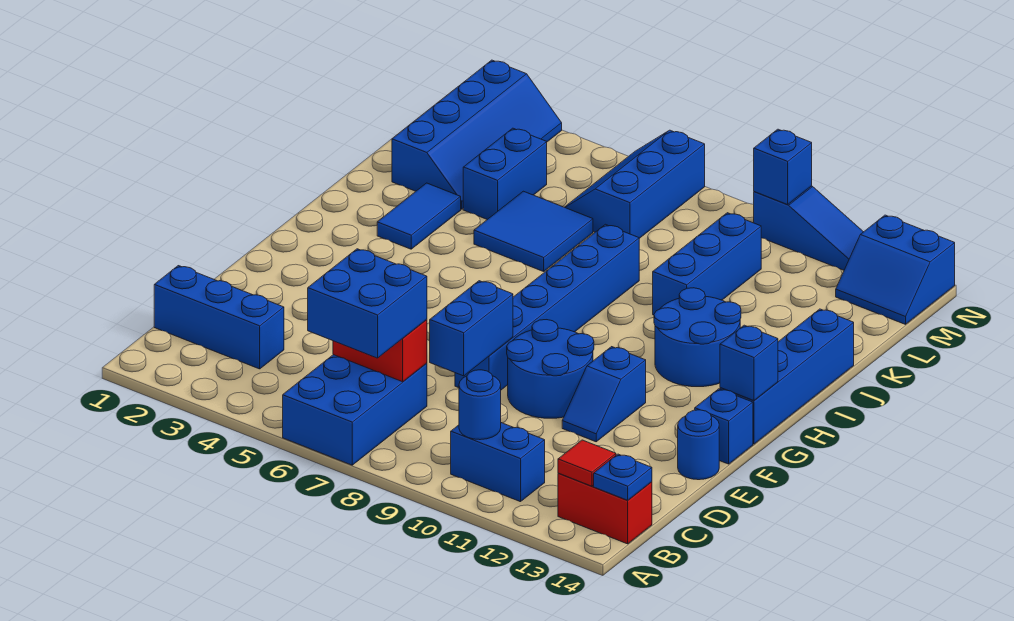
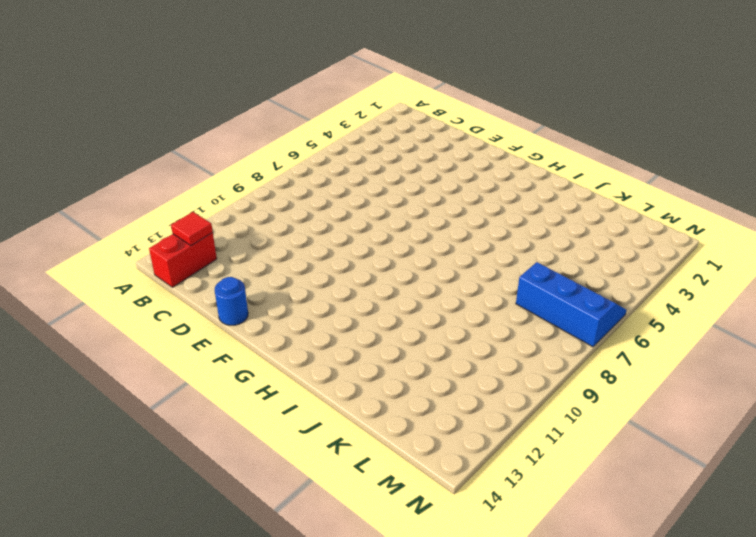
none -> blue brick A6:C7 level 1
none -> blue brick B10:B11 level 1
none -> blue brick C1:C3 level 1

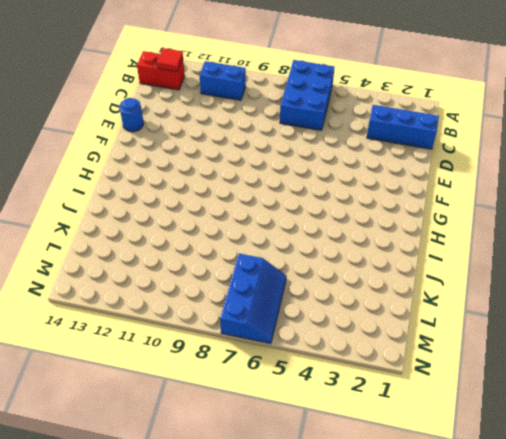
none -> blue brick E8:J8 level 1
none -> blue round brick E9:F10 level 1
none -> blue slope E11:F11 level 1 top F

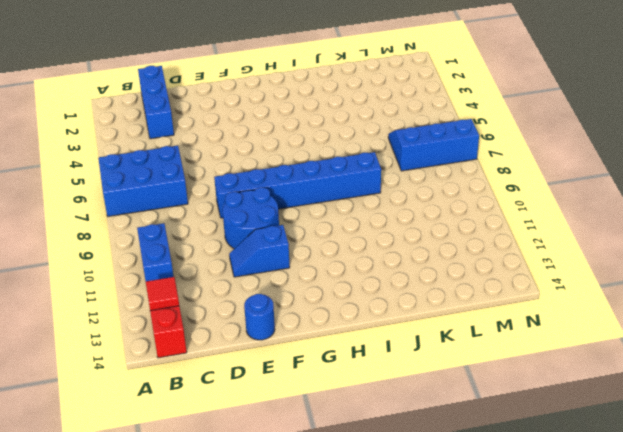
none -> blue brick F14 level 1
none -> blue brick G14:J14 level 1
none -> blue round brick H11:I12 level 1

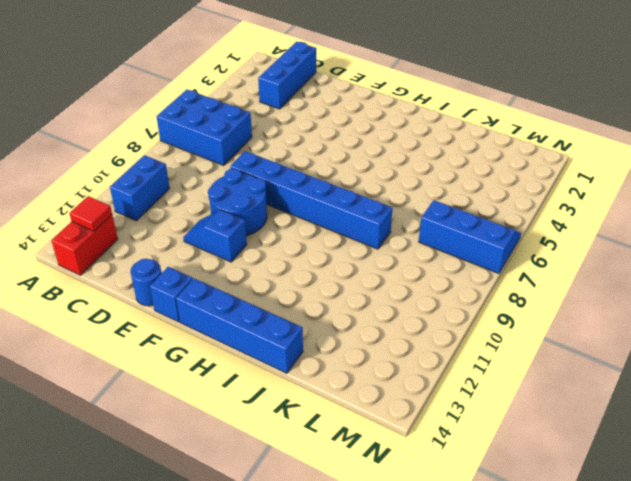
none -> blue round brick H11:I12 level 1
none -> blue tile I3:J3 level 1
none -> blue tile J5:K6 level 1

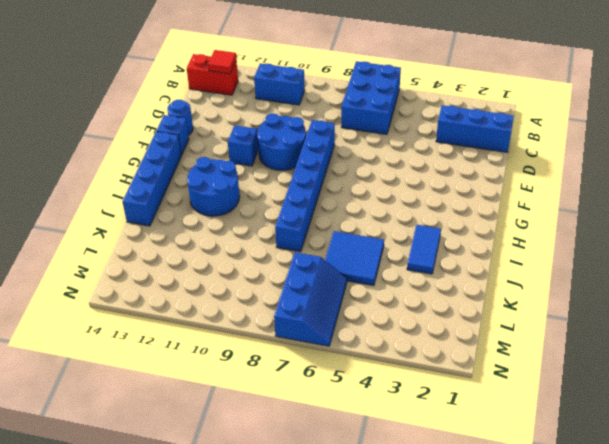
none -> blue brick J10:L10 level 1
none -> blue slope K2:N3 level 1 top 2
none -> blue brick K4:L4 level 1

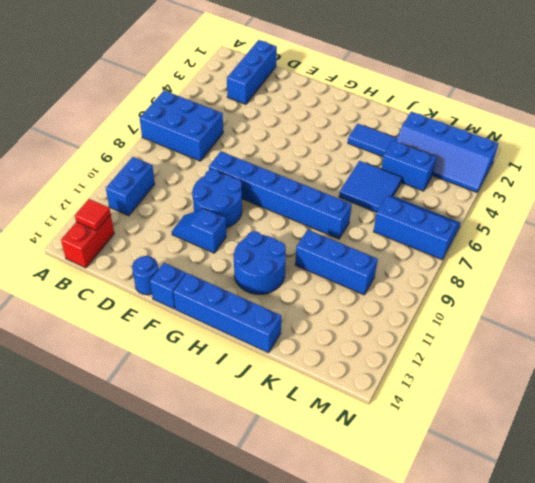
none -> blue slope M13:N14 level 1 top N
none -> blue slope N10:N12 level 1 top 10
none -> blue round brick B10 level 2

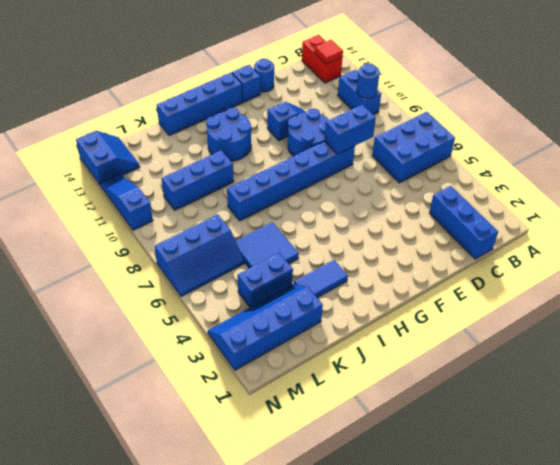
none -> blue plate B14 level 2
none -> red brick C6:C7 level 2
none -> blue brick G14 level 2

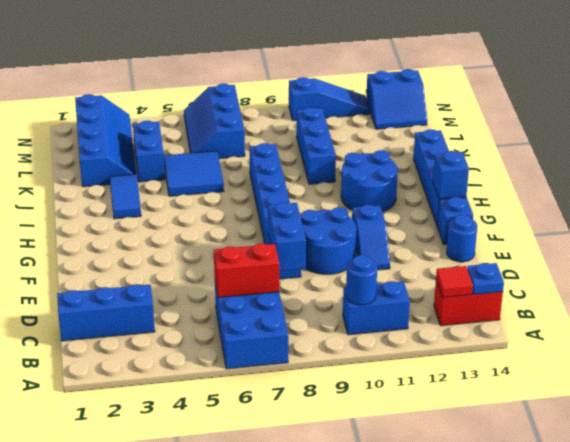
none -> blue brick N10 level 2
none -> blue brick B6:C7 level 3

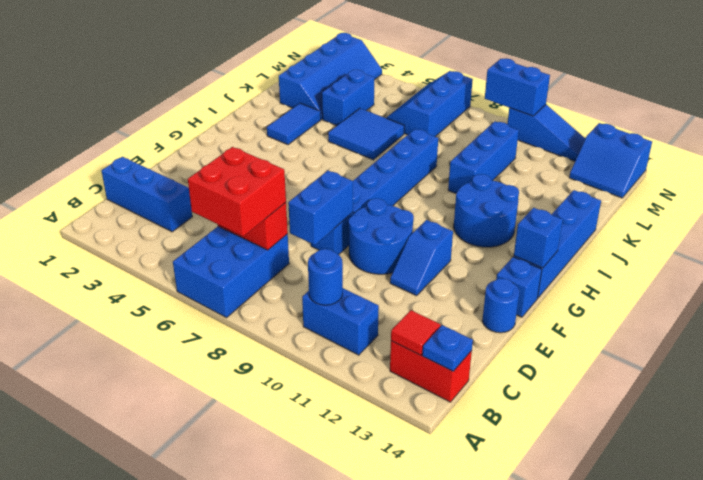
red brick B6:C7 level 3 -> blue brick B6:C7 level 3
blue brick N9:N10 level 2 -> blue brick N10 level 2

